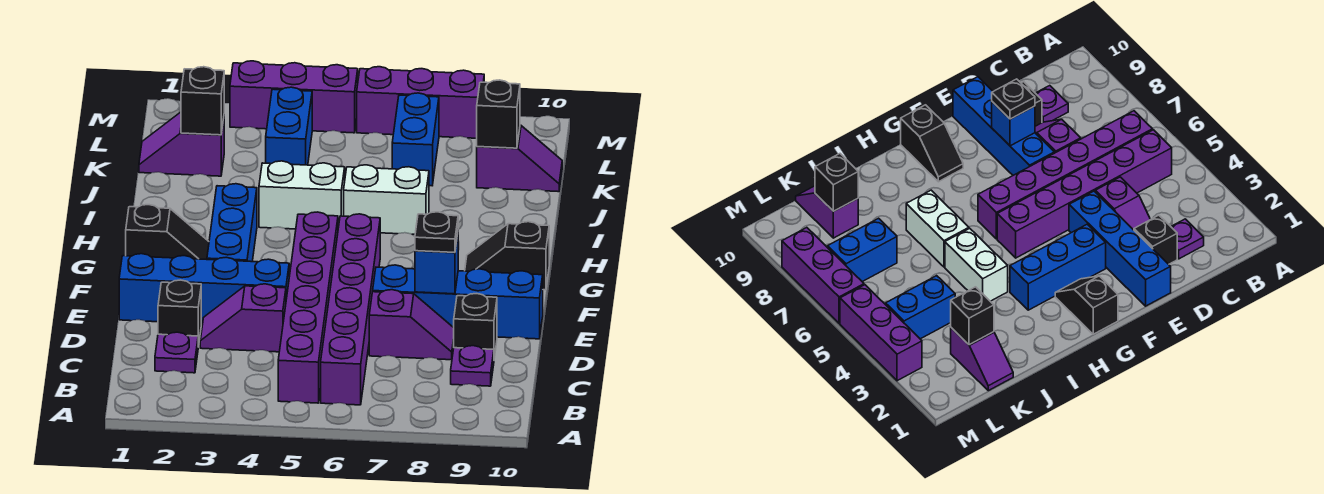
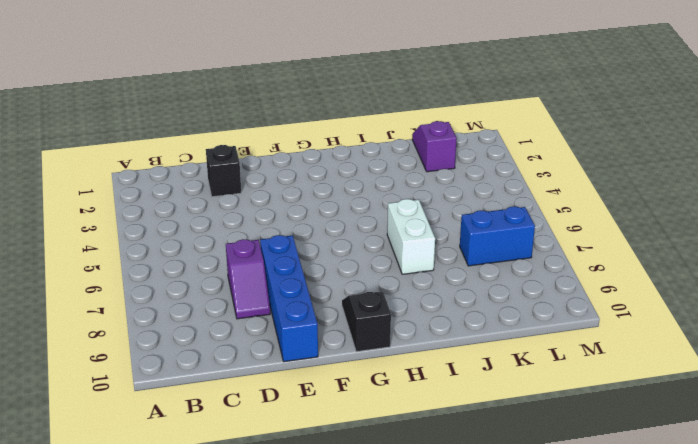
none -> purple brick B5:G5 level 1
none -> purple brick B6:G6 level 1
none -> purple plate C2 level 1

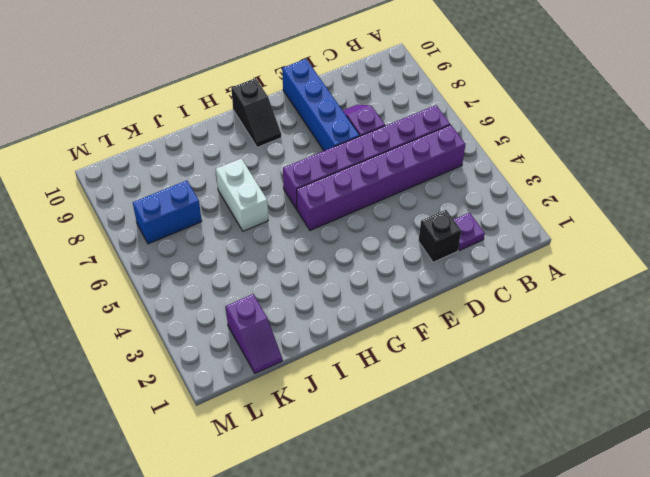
none -> purple plate C9 level 1
none -> purple slope D3:D4 level 1 top 4
none -> black brick D9 level 1

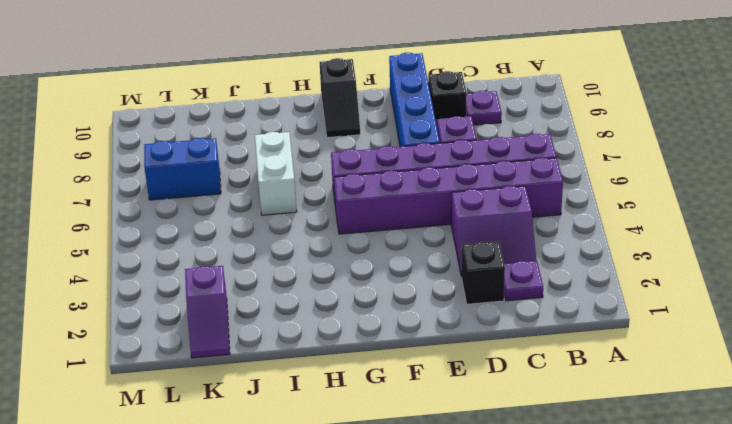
purple slope C3:D4 level 1 top 4 -> purple slope D3:D4 level 1 top 4
none -> blue brick E1:E4 level 1
none -> blue brick F3:H3 level 1
none -> black slope G1:G2 level 1 top 1

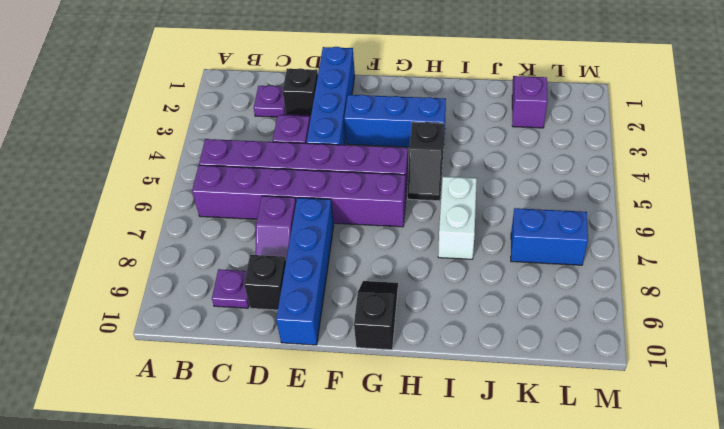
black slope H4:H5 level 1 top 4 -> black slope G1:G2 level 1 top 1
none -> white brick I4:I5 level 1
none -> blue brick K4:L4 level 1
none -> purple slope K9:K10 level 1 top 9

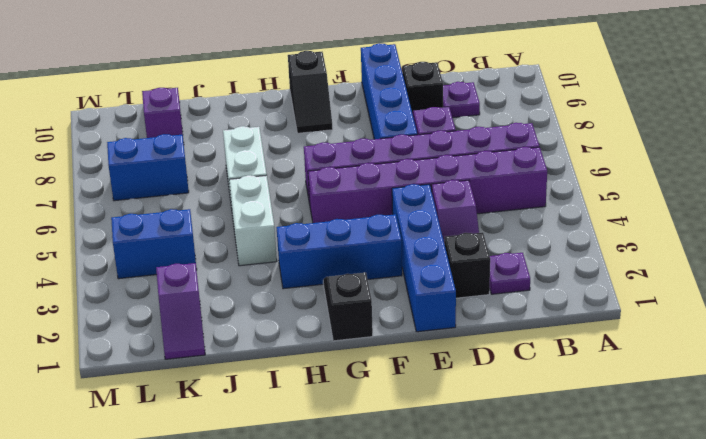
none -> purple brick M3:M5 level 1
none -> purple brick M6:M8 level 1
none -> blue brick E8 level 2

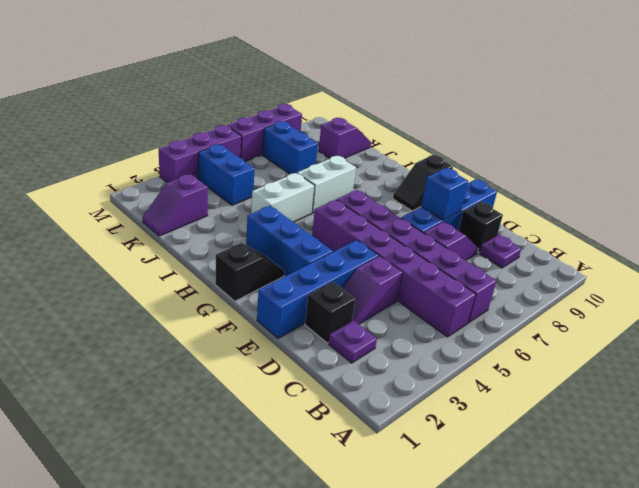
none -> black brick K2 level 2
none -> black brick K9 level 2
none -> black plate E8 level 3

